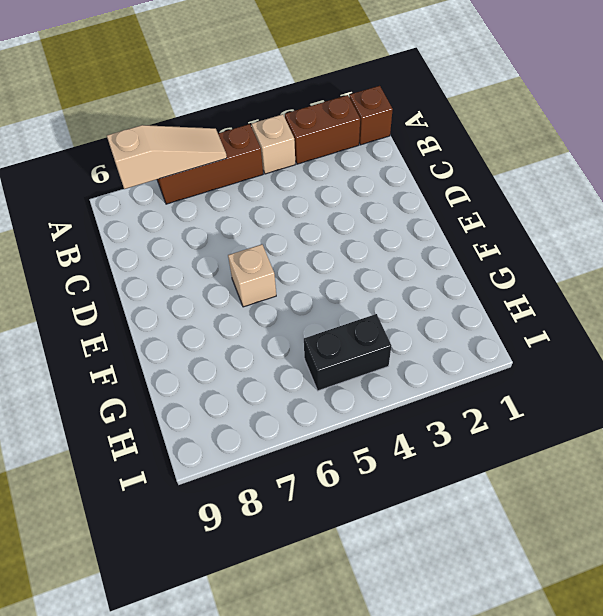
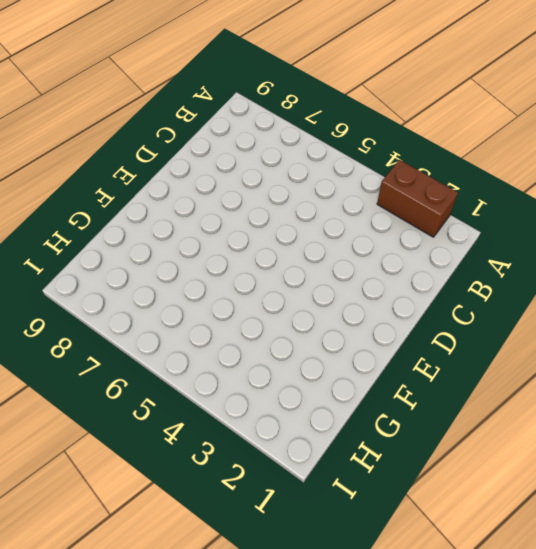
none -> brown brick A1 level 1
none -> tan brick A4 level 1

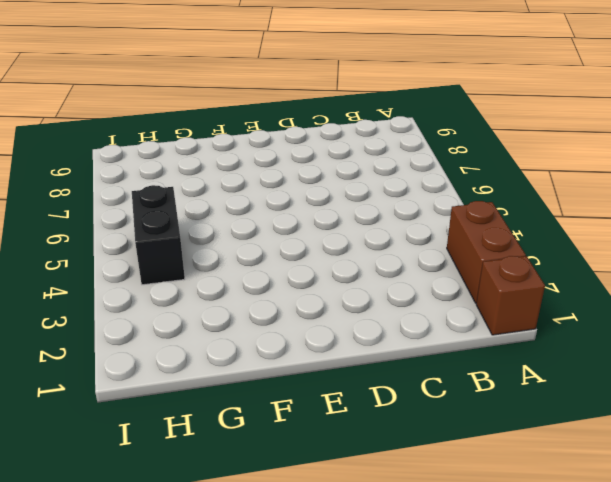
none -> tan brick A4 level 1
none -> brown brick A5:A7 level 1

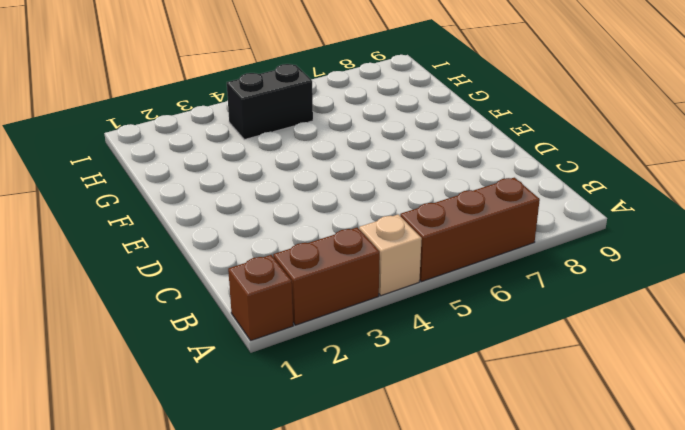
none -> tan brick E6 level 1
none -> tan slope A6:A8 level 2 top 8

